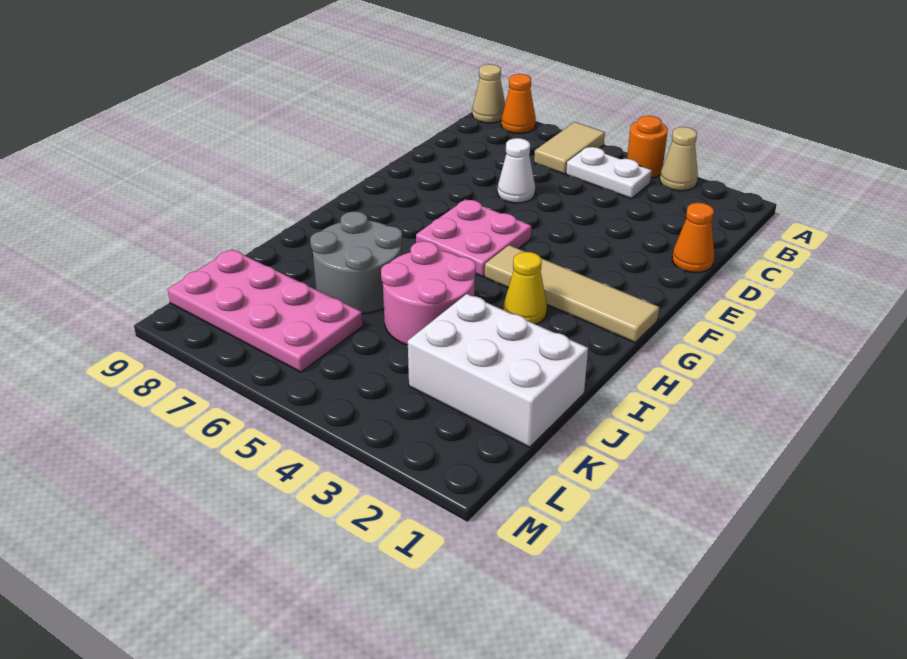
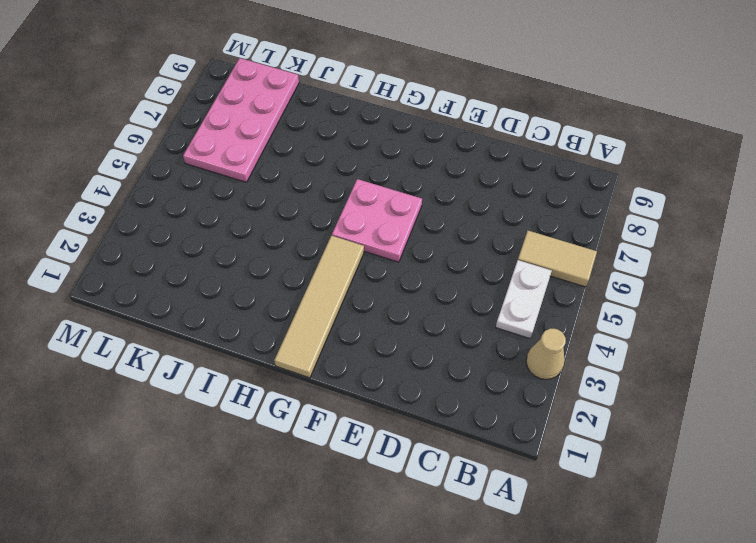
none -> orange round brick A4 level 1
none -> orange cone A8 level 1
none -> tan cone A9 level 1

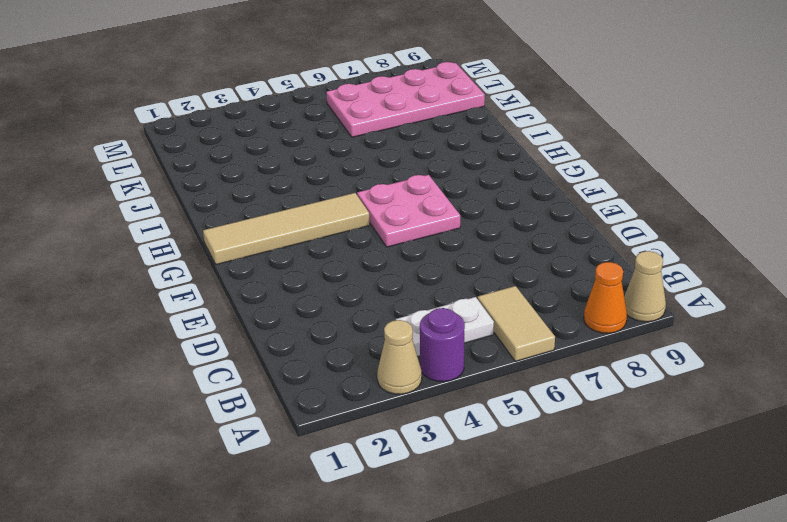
purple round brick A4 level 1 -> orange round brick A4 level 1
none -> orange cone D1 level 1
none -> white cone D6 level 1
none -> yellow cone H3 level 1

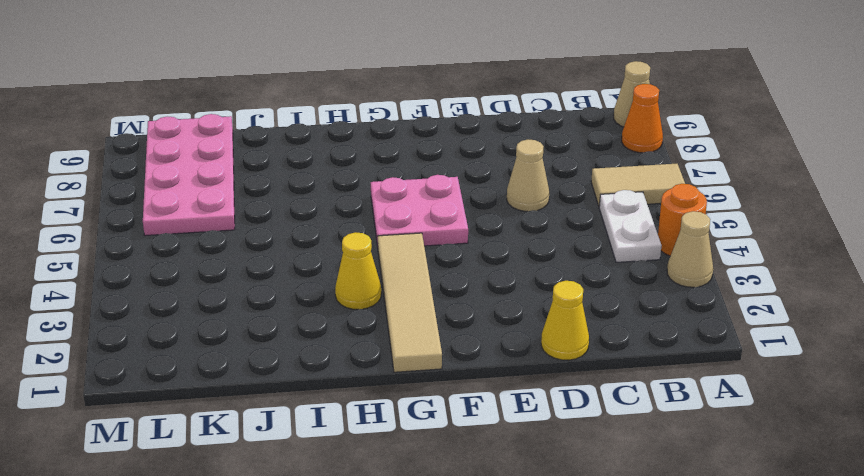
yellow cone D1 level 1 -> orange cone D1 level 1
tan cone D6 level 1 -> white cone D6 level 1
none -> pink round brick I4:J5 level 1
none -> grey round brick I6:J7 level 1
none -> white brick J1:K3 level 1

